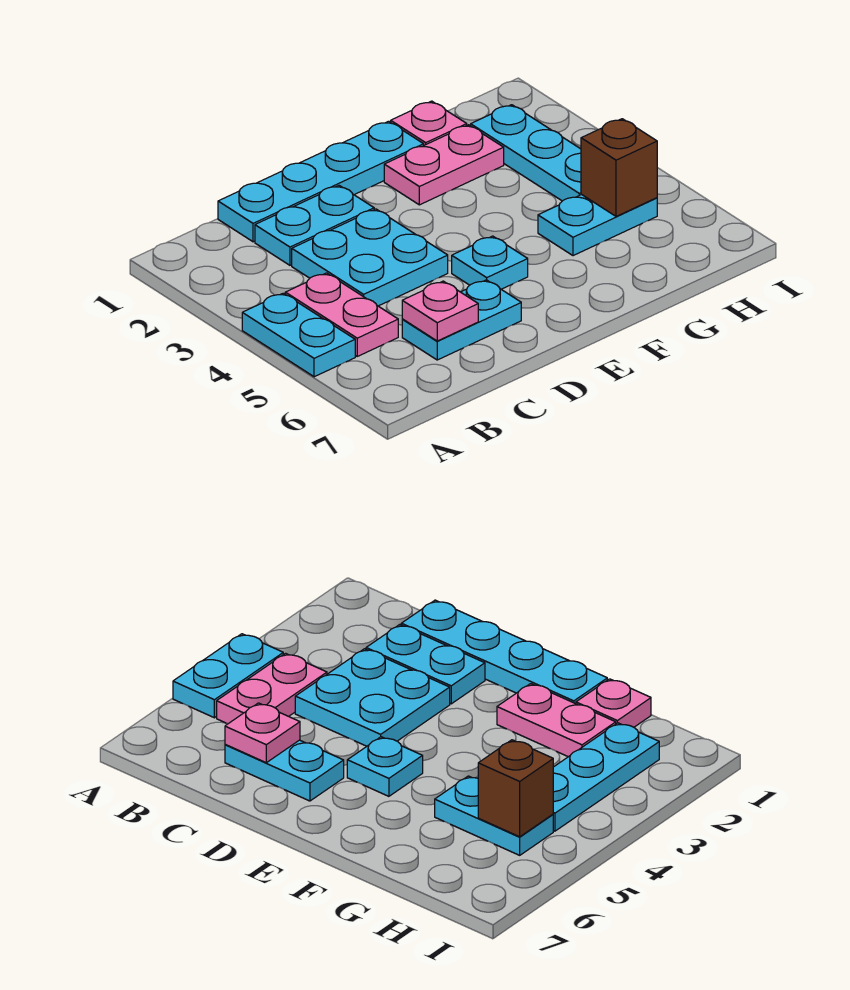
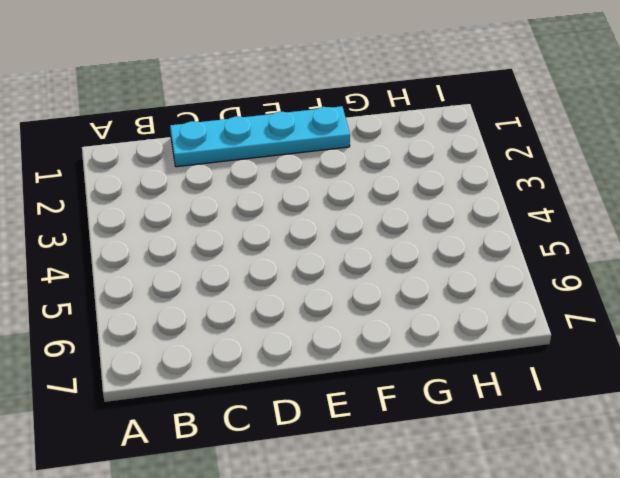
none -> cyan plate A4:A5 level 1
none -> pink plate B4:B5 level 1
none -> cyan plate C2:D2 level 1

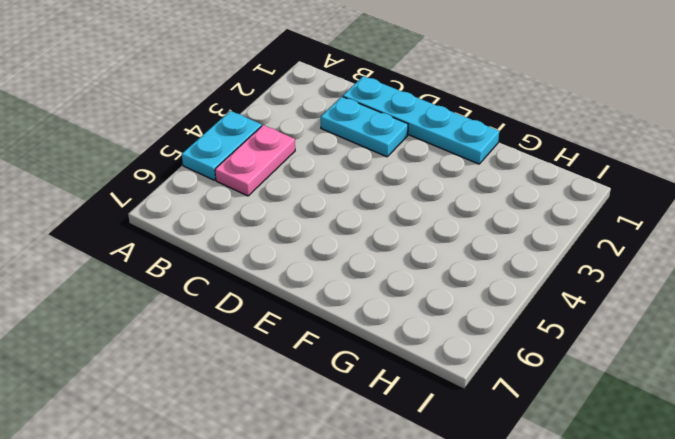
none -> cyan plate C3:D4 level 1
none -> cyan plate C6:D6 level 1
none -> cyan plate E5 level 1

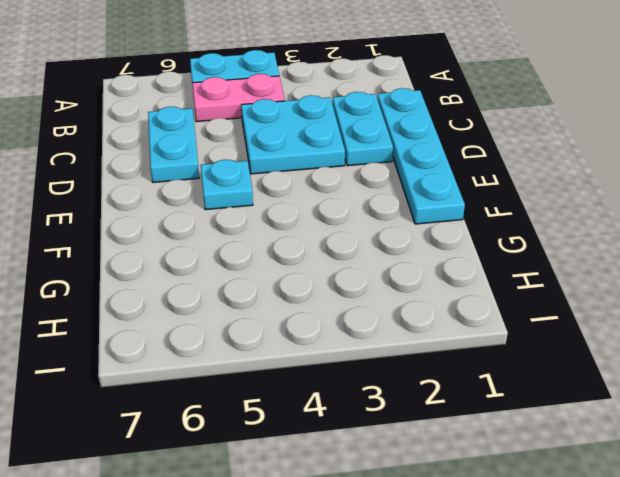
none -> pink plate F2:G2 level 1
none -> pink plate G1 level 1
none -> cyan plate G5:H5 level 1

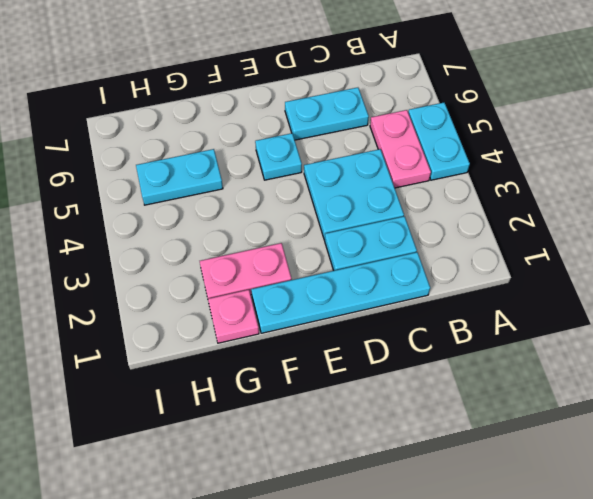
none -> cyan plate H2:H4 level 1
none -> pink plate C6 level 2
none -> brown brick H5 level 2

